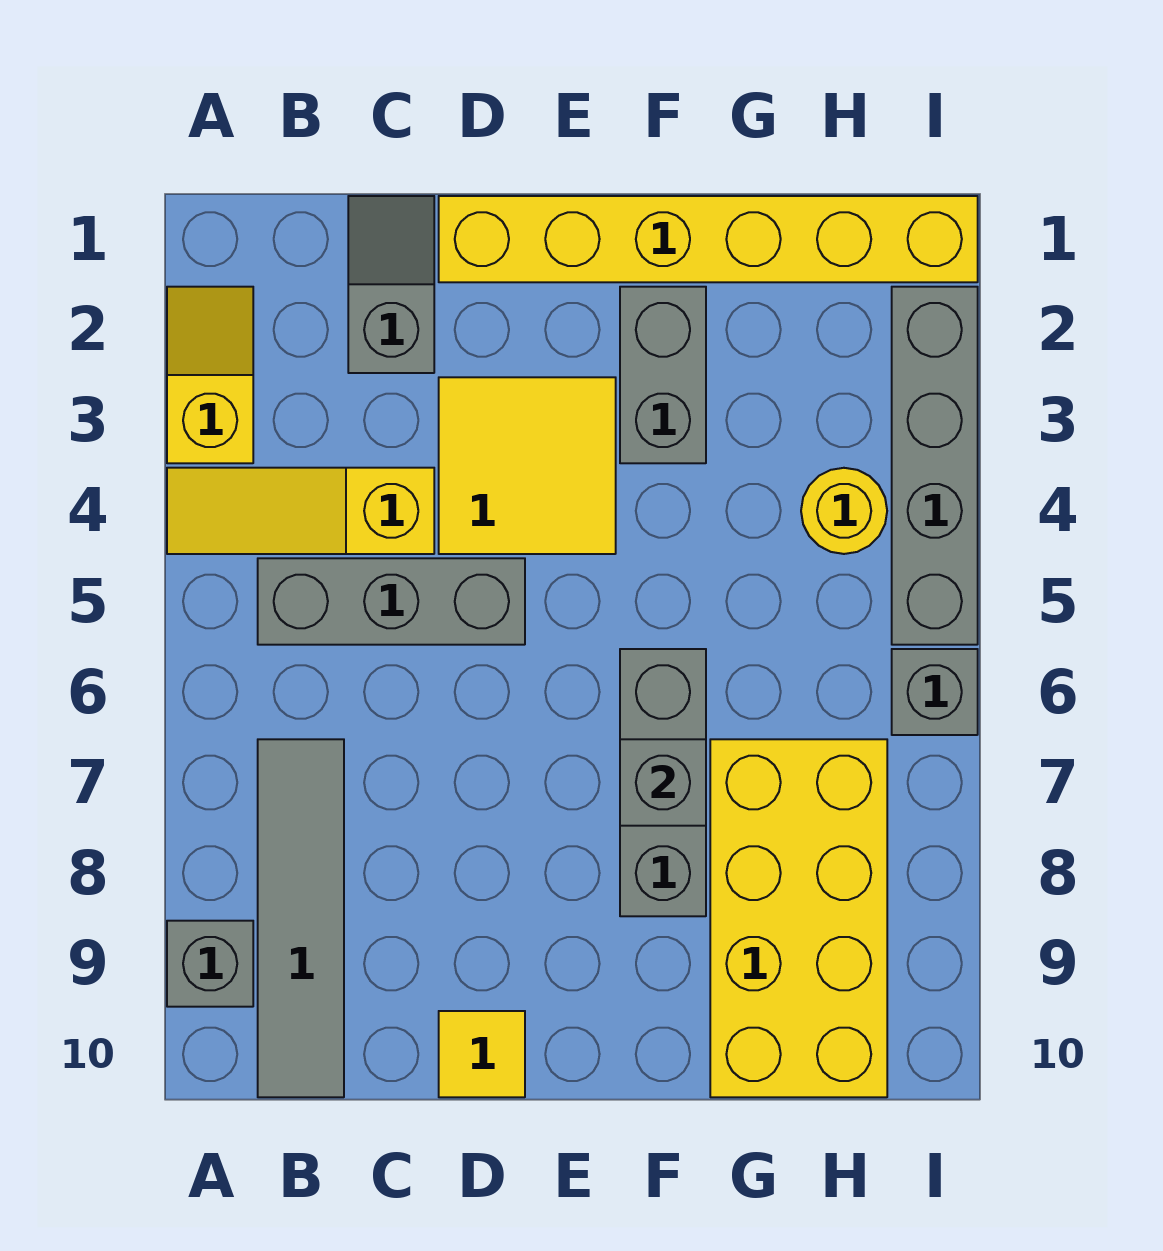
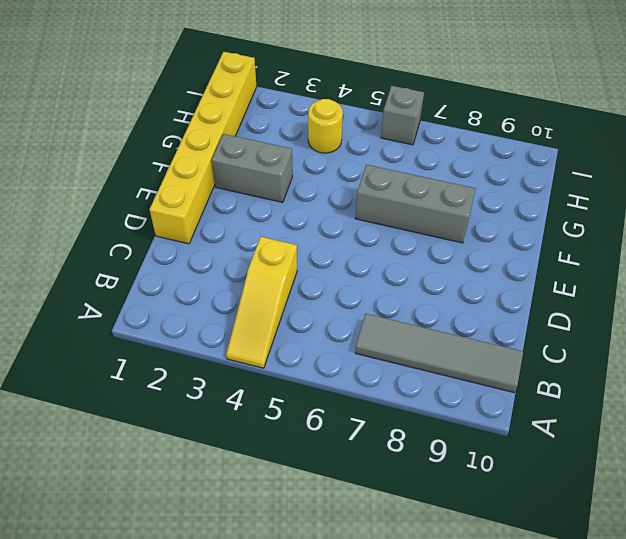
none -> yellow slope A2:A3 level 1 top 3
none -> grey brick A9 level 1
none -> grey brick B5:D5 level 1

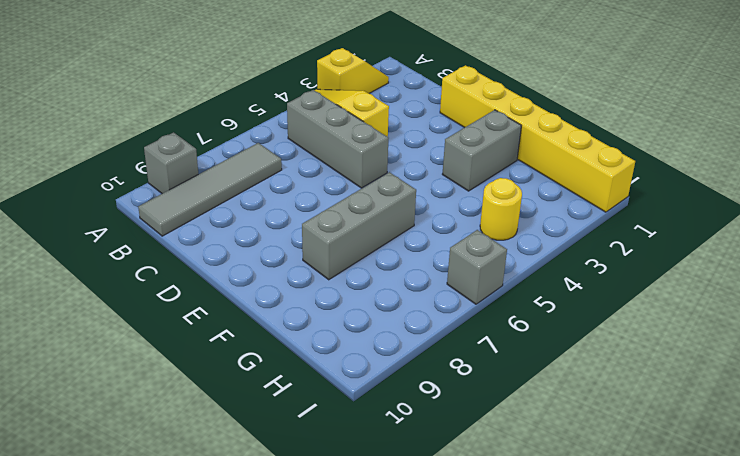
none -> grey slope C1:C2 level 1 top 2
none -> yellow tile D3:E4 level 1
none -> yellow tile D10 level 1

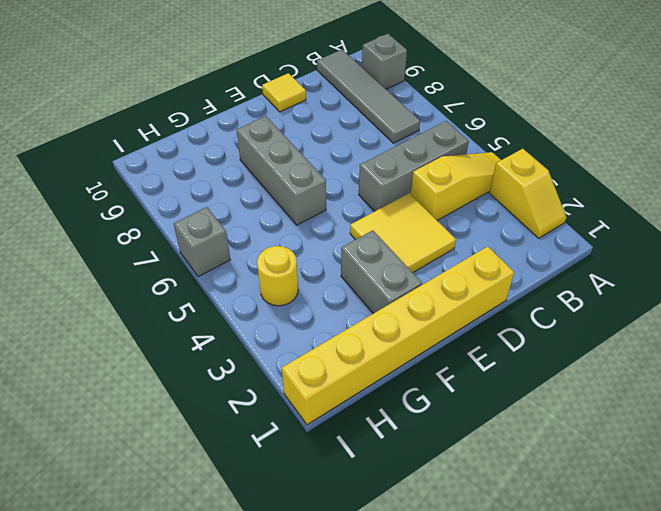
none -> grey slope C1:C2 level 1 top 2
none -> yellow brick G7:H10 level 1
none -> grey brick I2:I5 level 1

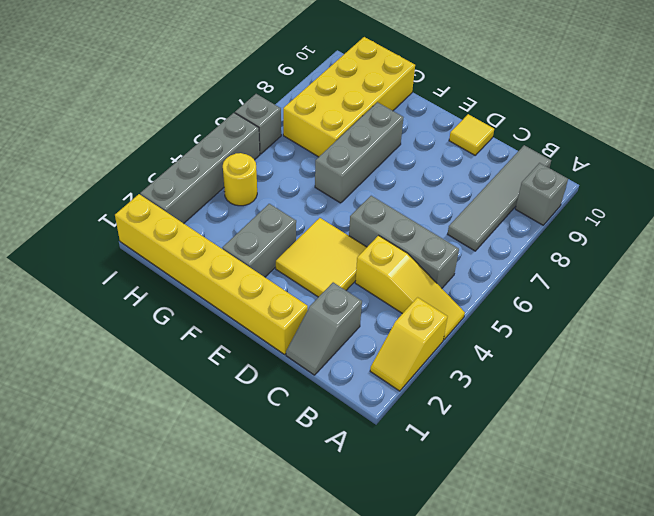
none -> grey brick F7 level 2

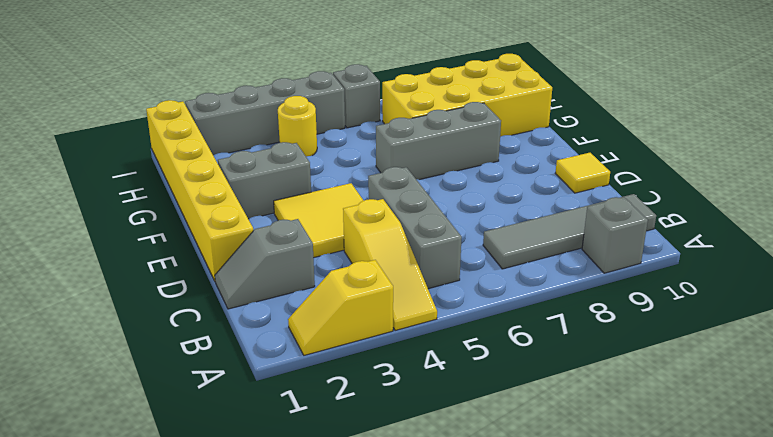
none -> grey brick F7 level 2

